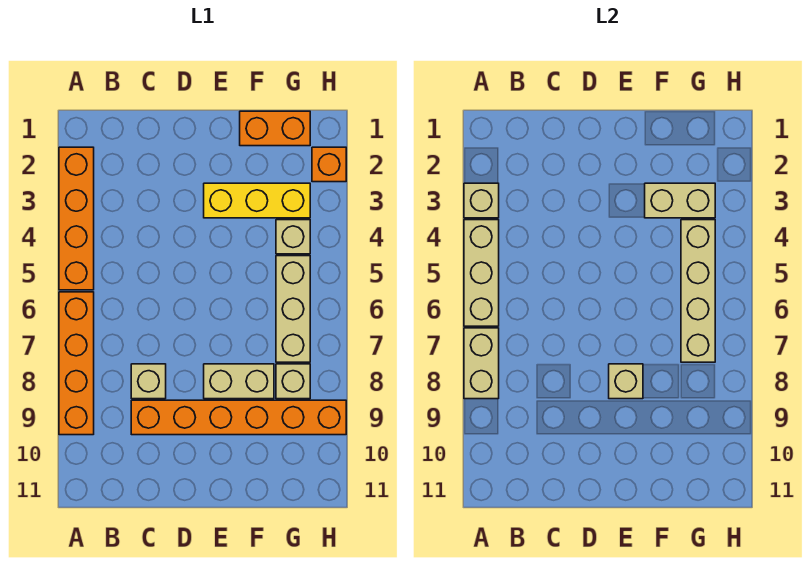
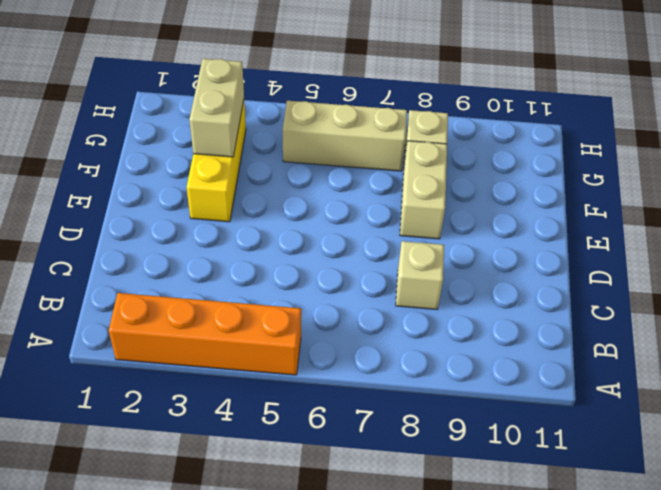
none -> orange brick A6:A9 level 1
none -> orange brick C9:H9 level 1
none -> orange brick F1:G1 level 1

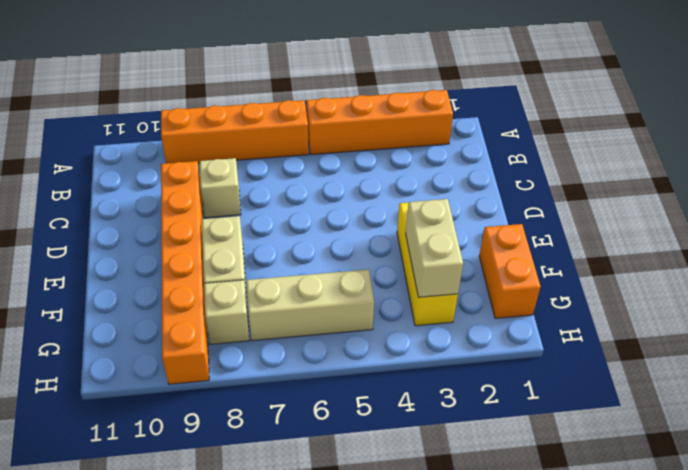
none -> tan brick G4 level 1
none -> orange brick H2 level 1
none -> tan brick A3 level 2

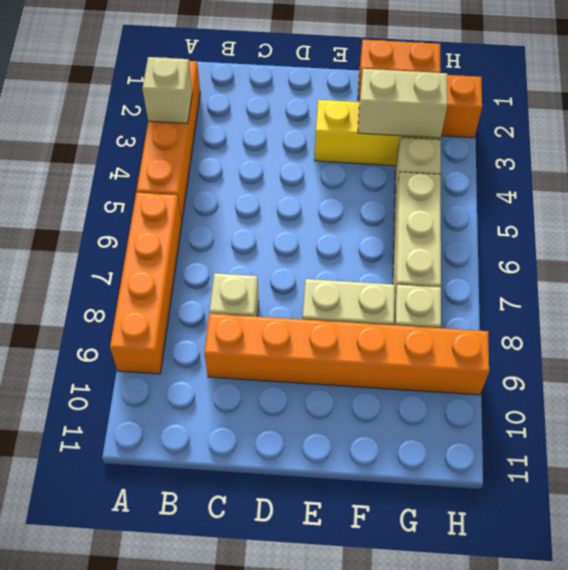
none -> tan brick A4:A6 level 2
none -> tan brick A7:A8 level 2
none -> tan brick E8 level 2

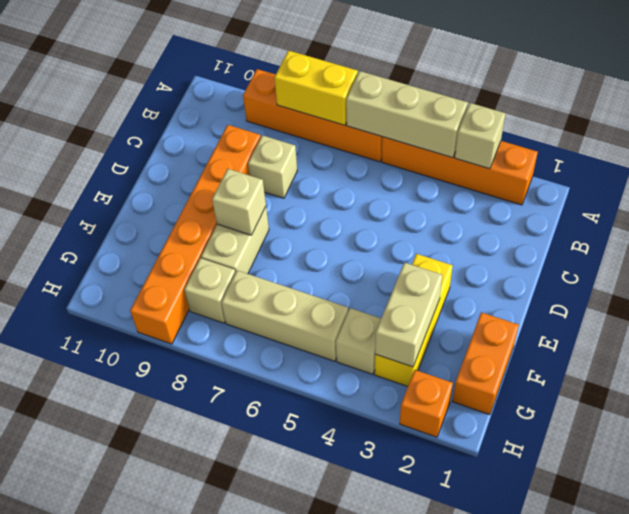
yellow brick A7:A8 level 2 -> tan brick A7:A8 level 2
none -> tan brick G4:G7 level 2

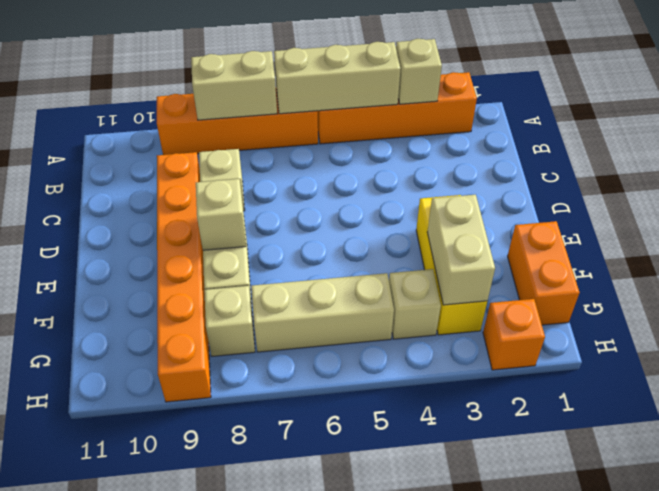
none -> tan brick G4:G7 level 2

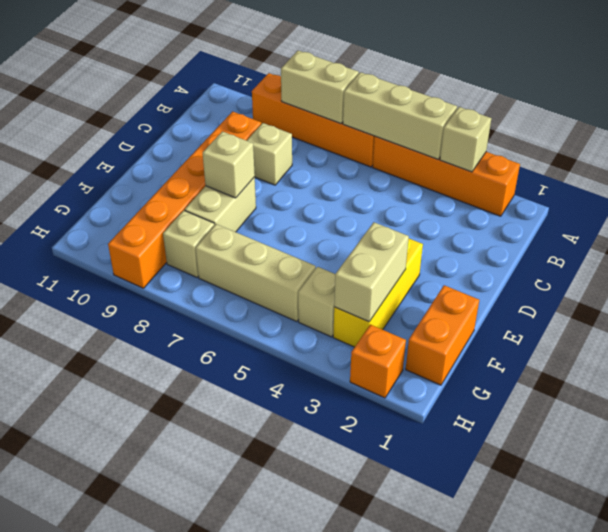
none -> tan brick G4:G7 level 2

